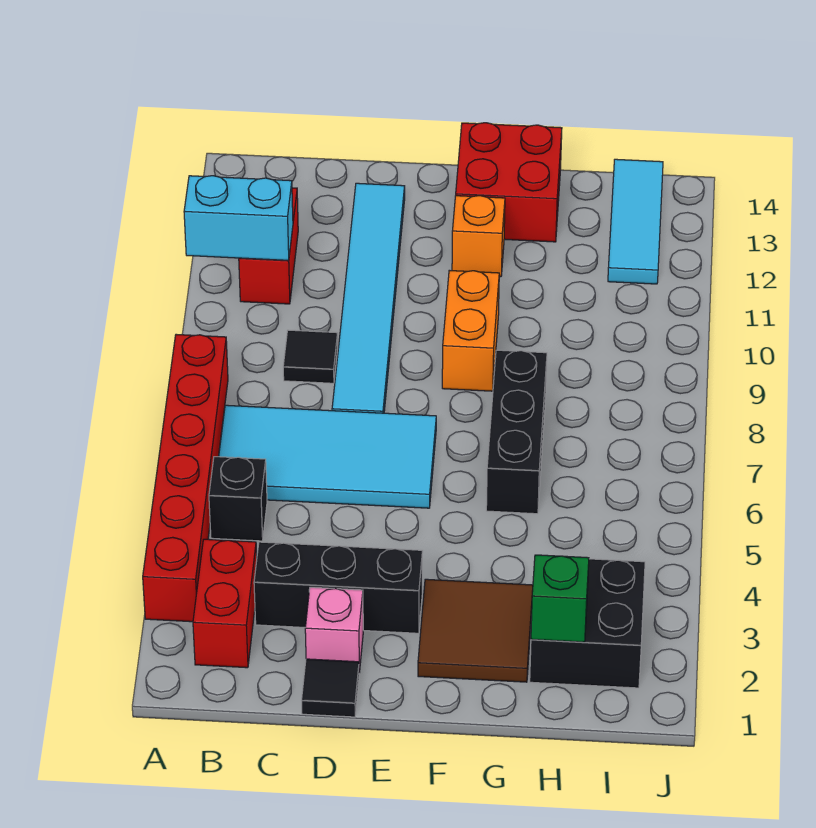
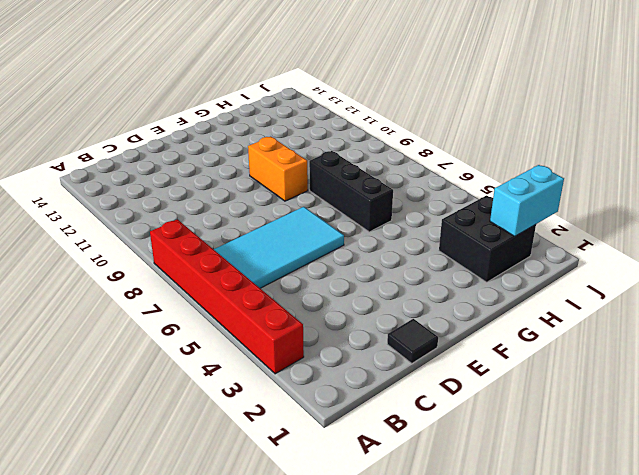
cyan brick I2:J2 level 2 -> cyan brick A11:B11 level 2
none -> red brick B2:B3 level 1
none -> black brick B5 level 1
none -> red brick B11:B12 level 1

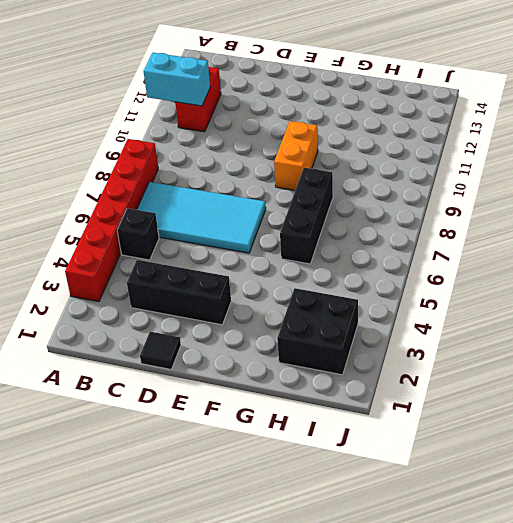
none -> red brick B2:B3 level 1
none -> black tile C9 level 1
none -> pink brick D2 level 1

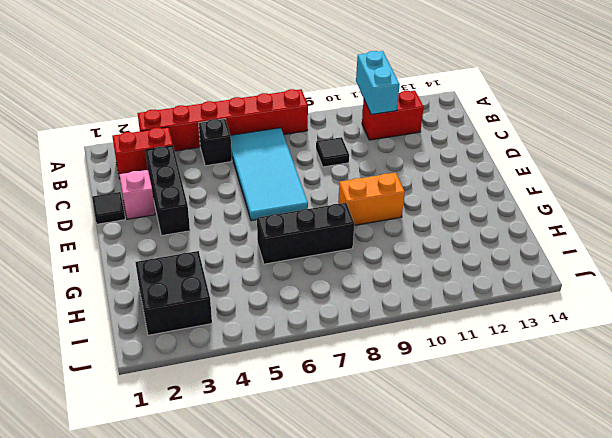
none -> cyan tile D8:D13 level 1
none -> brown tile F2:G3 level 1
none -> orange brick F12 level 1

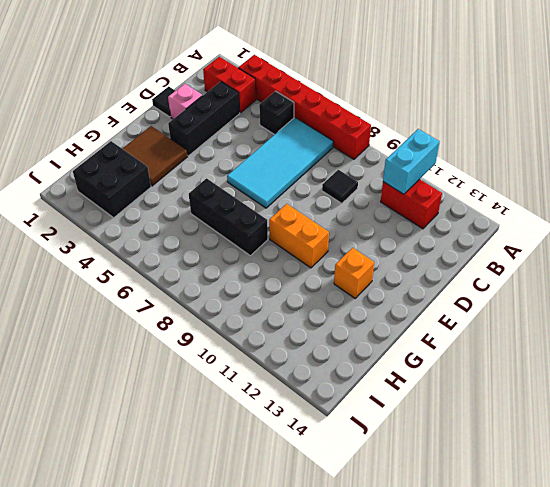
none -> cyan tile D8:D13 level 1
none -> red brick F13:G14 level 1
none -> cyan tile I12:I14 level 1

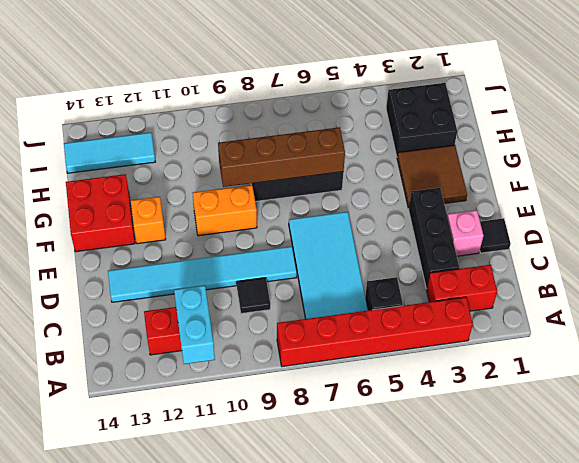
brown brick G6:G9 level 2 -> none
none -> green brick H2 level 2

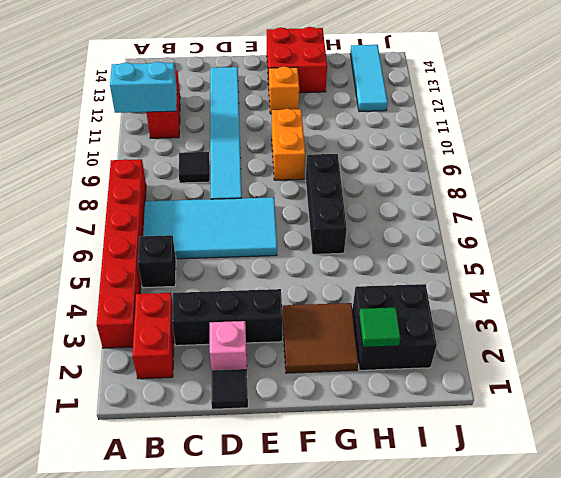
green tile H2 level 2 -> green brick H2 level 2

